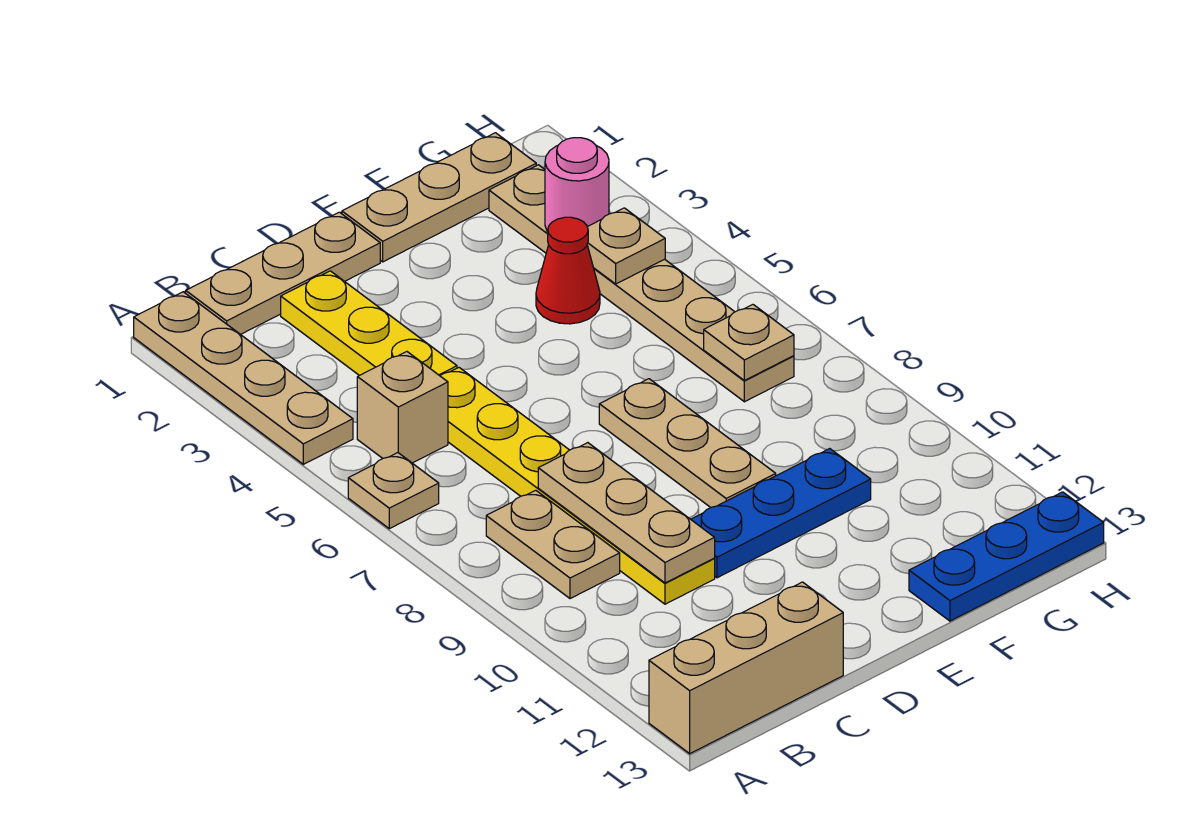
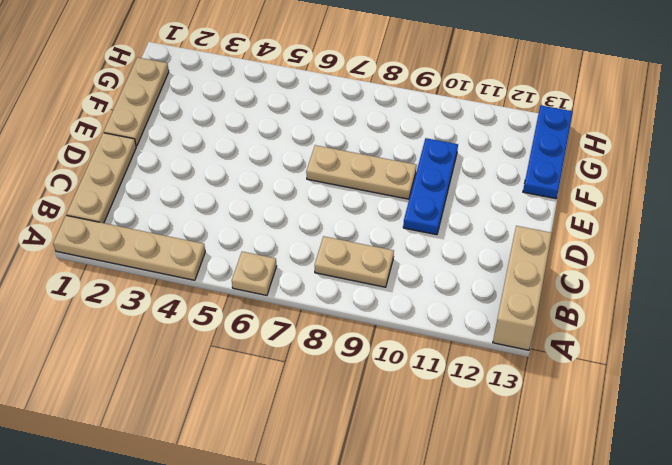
none -> tan brick B5 level 1
none -> yellow plate C2:C4 level 1
none -> yellow plate C5:C10 level 1

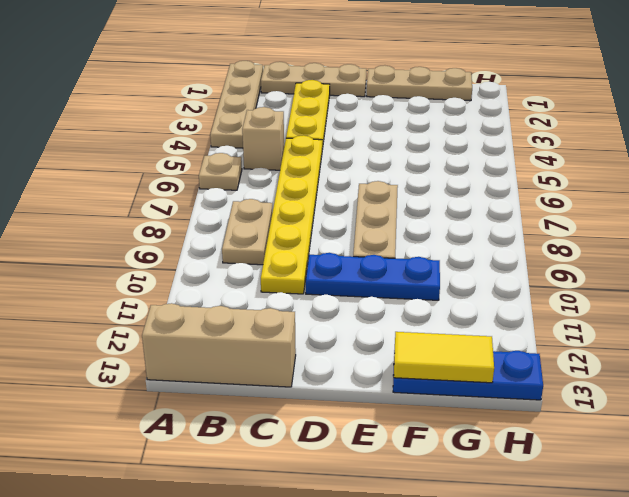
yellow tile F13:G13 level 2 -> none
none -> red cone F4 level 1
none -> tan plate G2:G7 level 1
none -> tan plate C8:C10 level 2

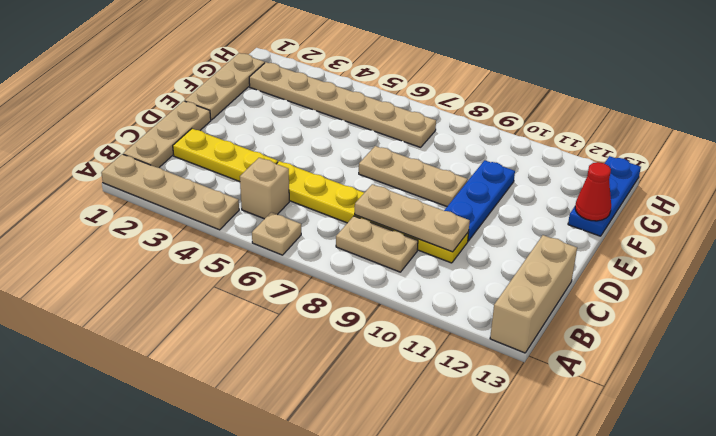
red cone F13 level 2 -> red cone F4 level 1
none -> pink round brick G3 level 2
none -> tan plate G4 level 2
none -> tan plate G7 level 2

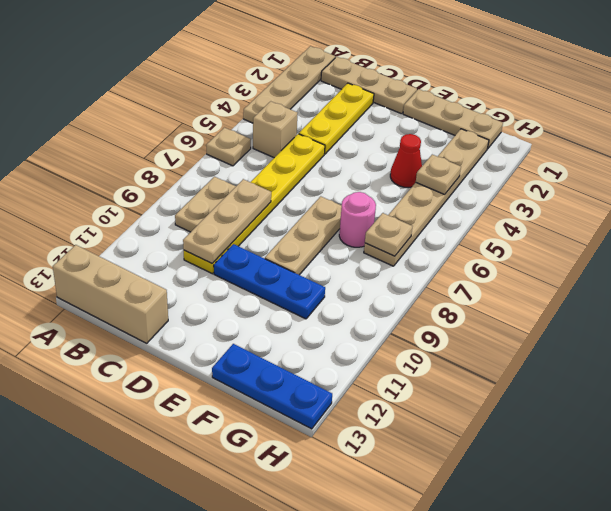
pink round brick F7 level 1 -> pink round brick G3 level 2

